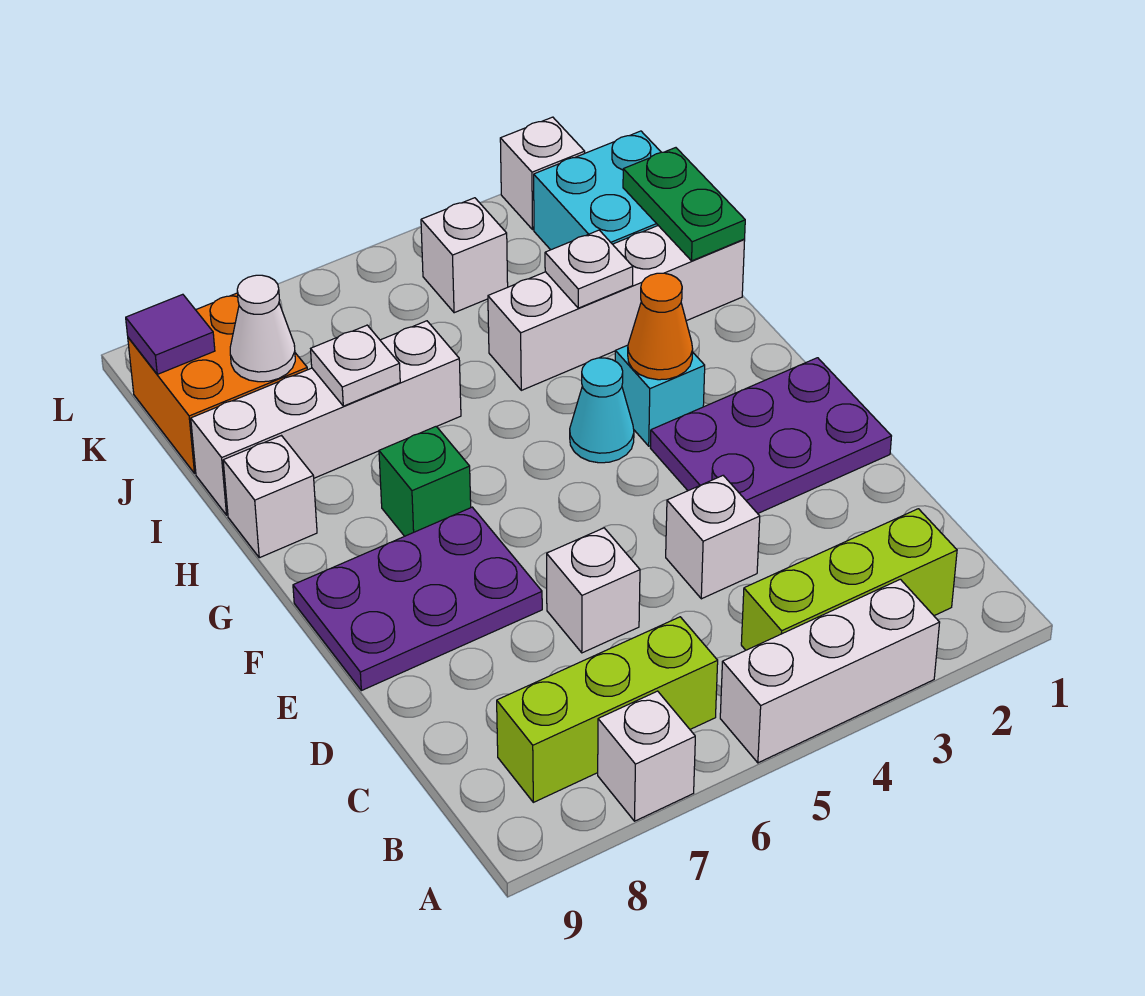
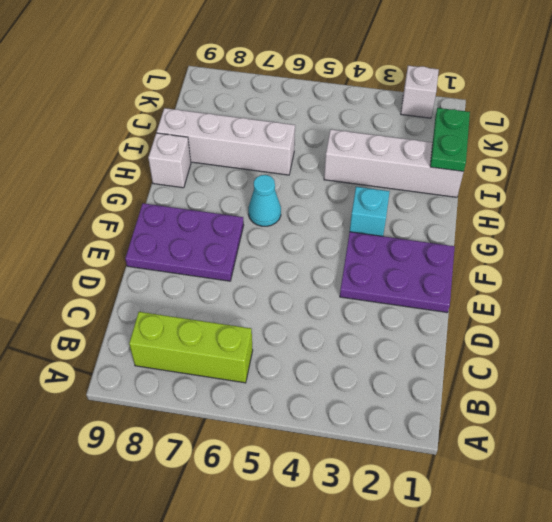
cyan cone G6 level 1 -> cyan cone G4 level 1
none -> white brick A3:A5 level 1
none -> white brick A7 level 1
none -> lime brick B2:B4 level 1

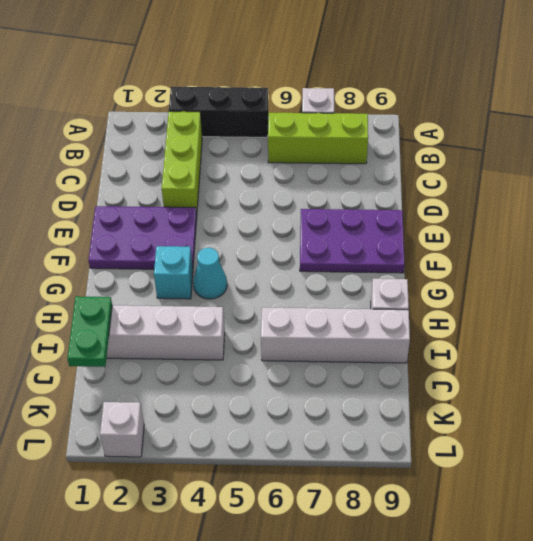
black brick A3:A5 level 1 -> white brick A3:A5 level 1
lime brick B3:D3 level 1 -> lime brick B2:B4 level 1
none -> white brick D4 level 1
none -> white brick D6 level 1
none -> green brick G7 level 1

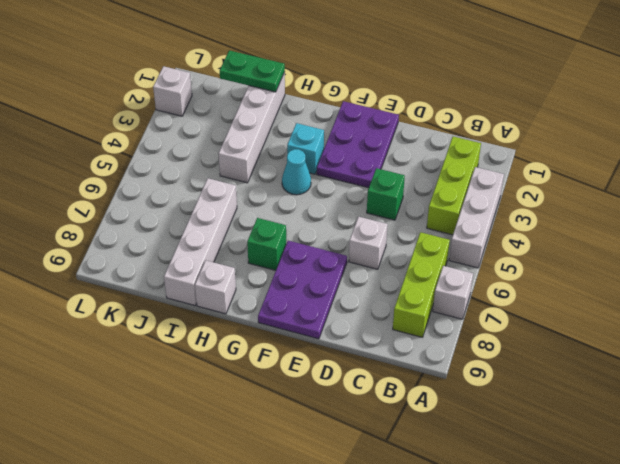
green brick D4 level 1 -> white brick D4 level 1
none -> cyan brick J1:K2 level 1
none -> orange brick J8:K9 level 1
none -> white brick K4 level 1

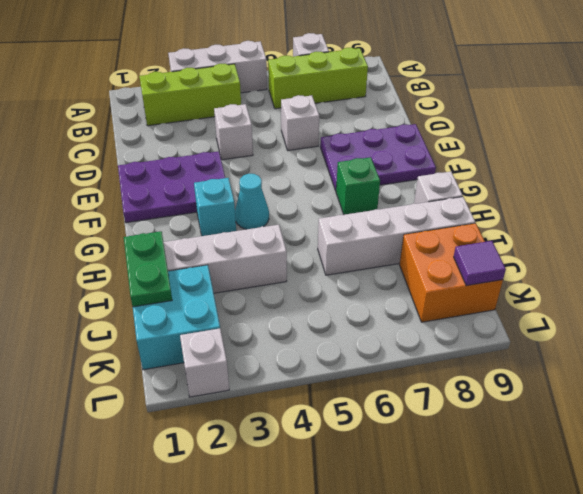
none -> white brick K4 level 1
none -> orange cone G3 level 2
none -> white plate I3 level 2

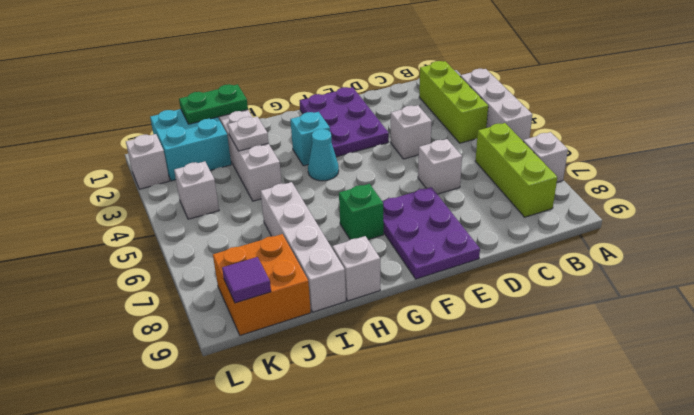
none -> orange cone G3 level 2
none -> white plate I7 level 2
none -> white cone J8 level 2

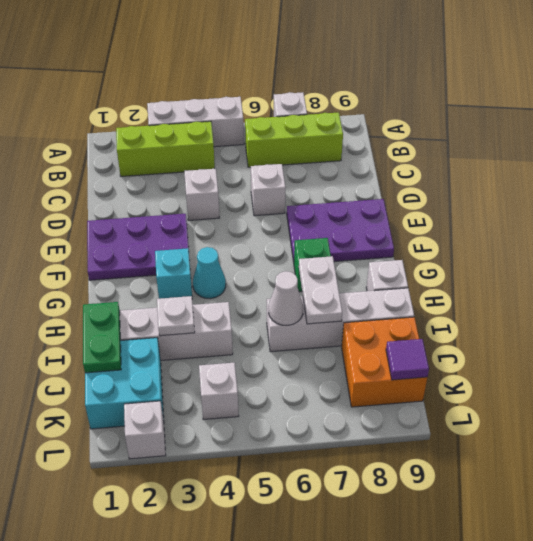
white plate H7:I7 level 2 -> white plate I7 level 2
white cone I6 level 2 -> white cone J8 level 2
none -> orange cone G3 level 2

